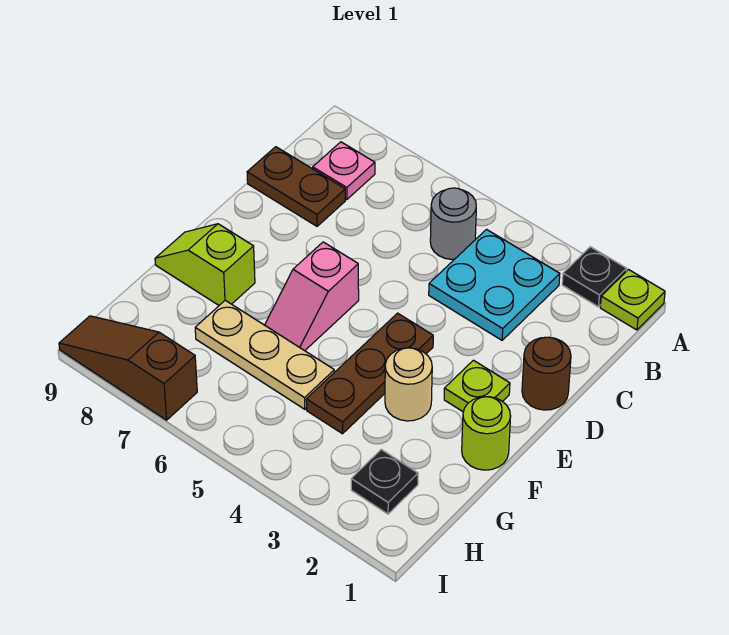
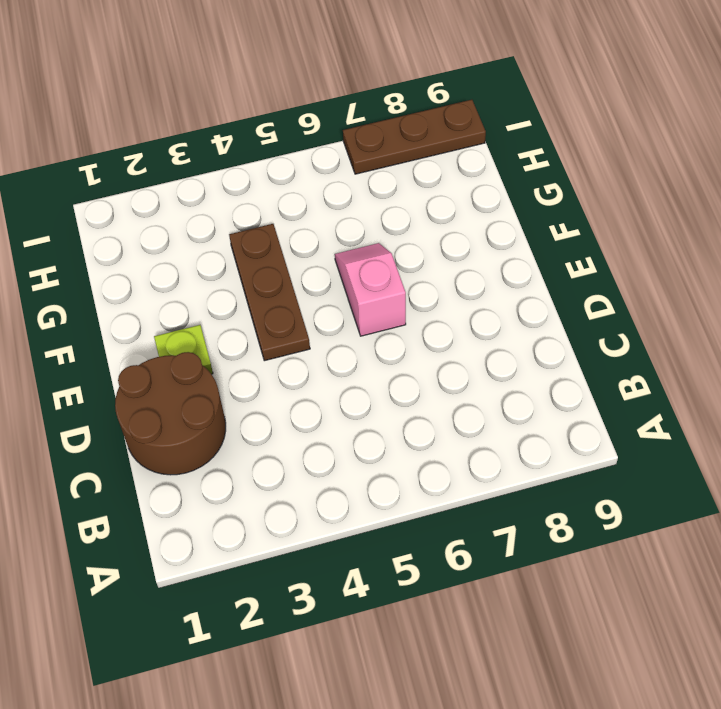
brown round brick C1:D2 level 1 -> brown round brick D1 level 1
brown plate I7:I9 level 1 -> brown slope I7:I9 level 1 top 7
none -> lime plate A1 level 1
none -> black plate A2 level 1
none -> cyan plate B3:C4 level 1

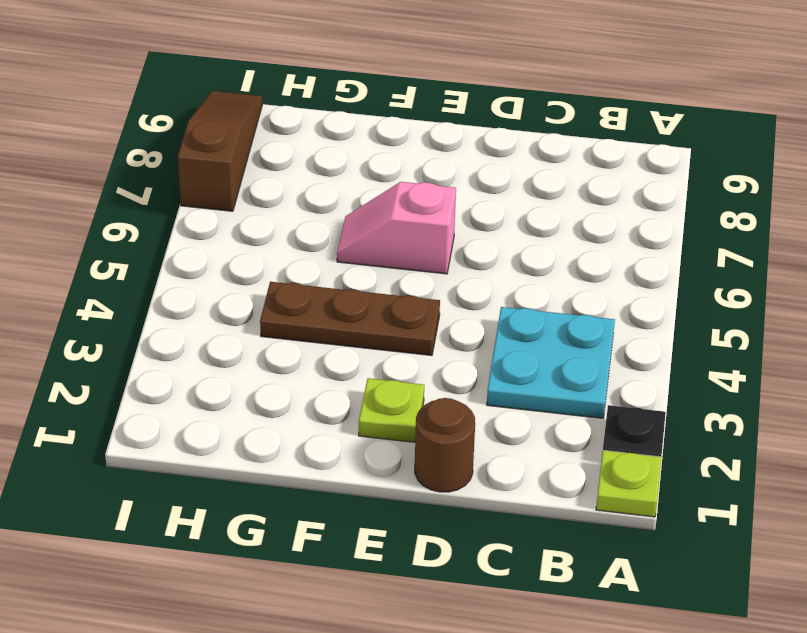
none -> grey round brick B5 level 1
none -> pink plate B8 level 1
none -> brown plate C8:C9 level 1

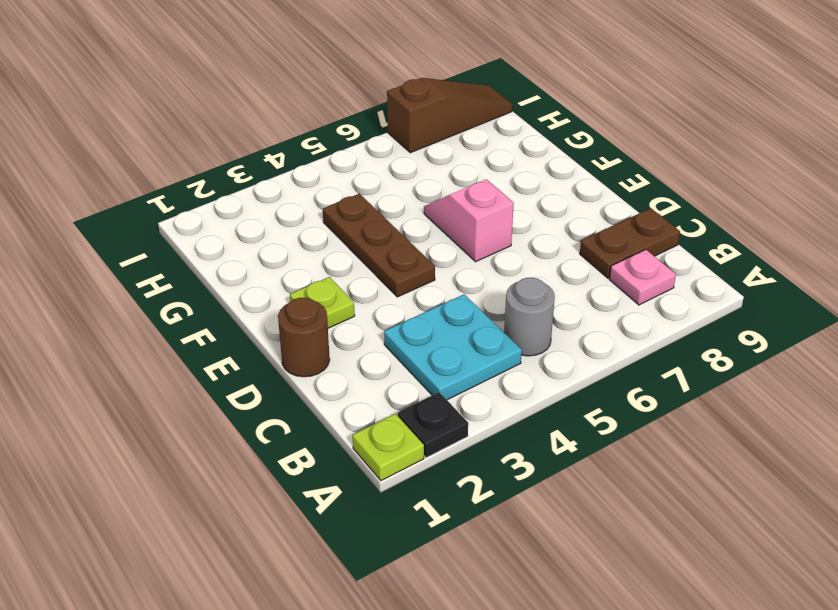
none -> lime round brick F1 level 1
none -> tan round brick F3 level 1
none -> lime slope F8:F9 level 1 top 8

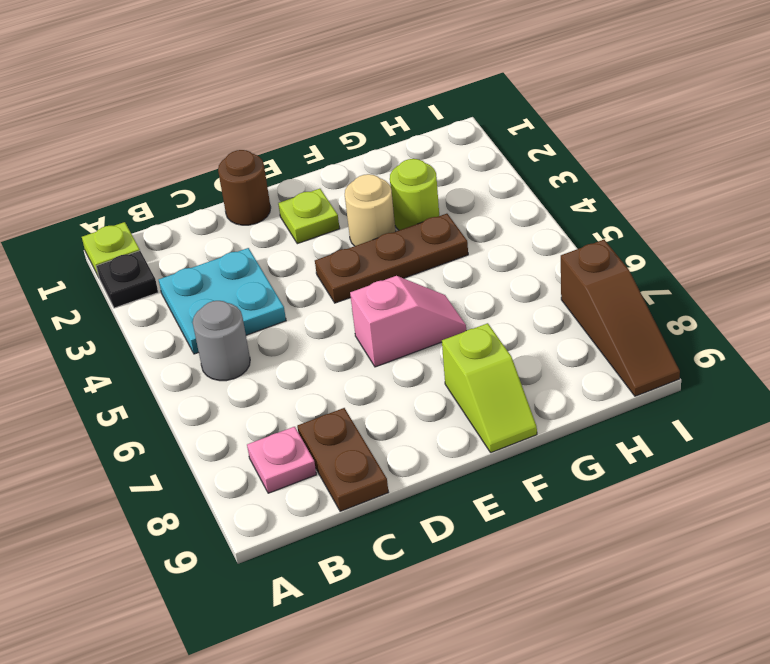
lime round brick G3 level 1 -> lime round brick F1 level 1
none -> tan plate G5:G7 level 1
none -> black plate H2 level 1

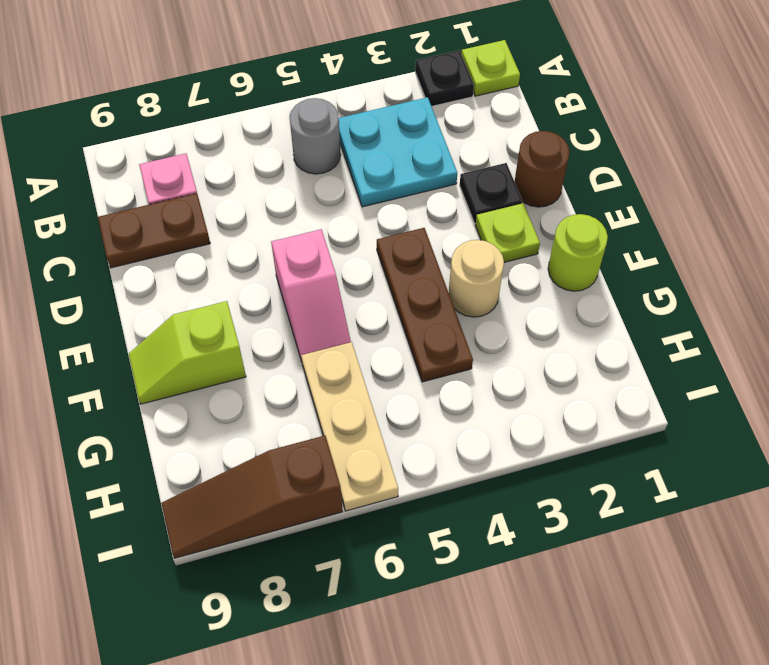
black plate D2 level 1 -> black plate H2 level 1
tan plate G6:I6 level 1 -> tan plate G5:G7 level 1

